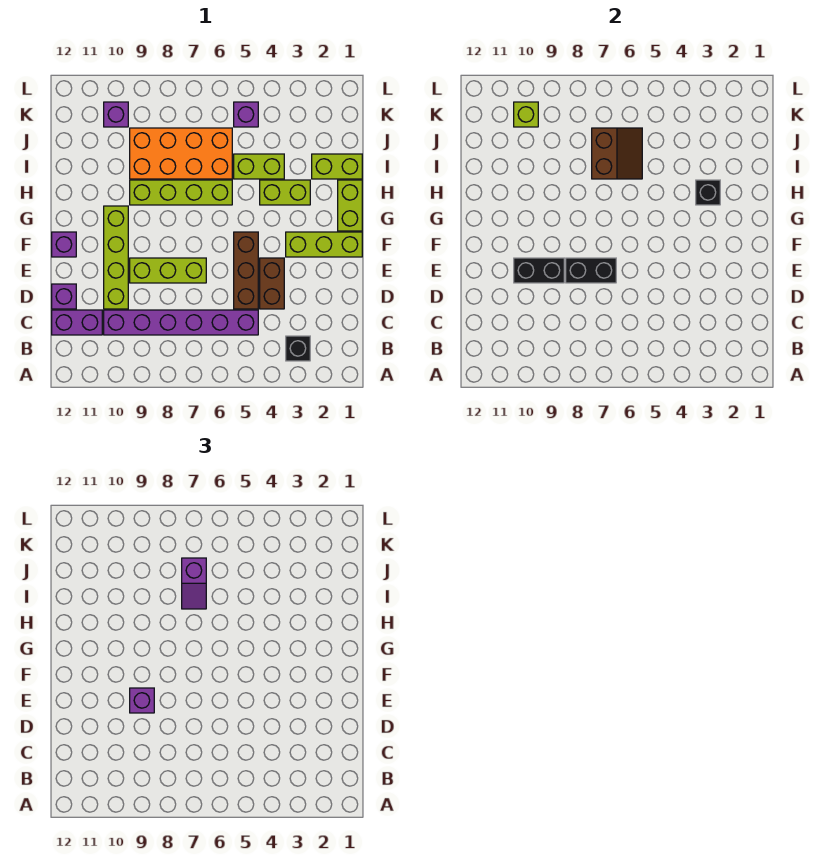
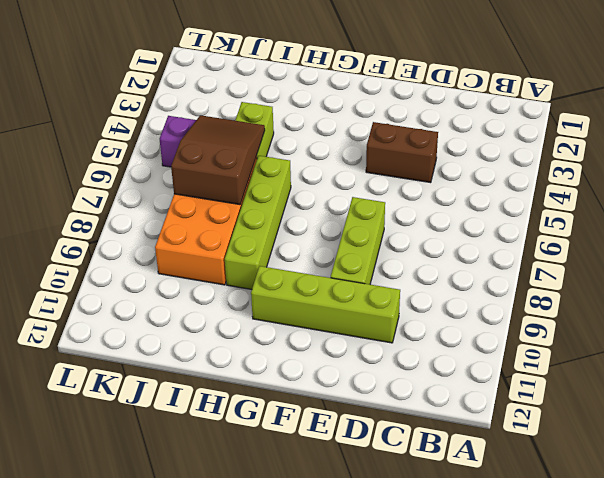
brown slope I5:J7 level 2 top 7 -> brown slope I6:J7 level 2 top 7
none -> black brick B3 level 1
none -> purple brick C5:C10 level 1
none -> purple brick C11:C12 level 1

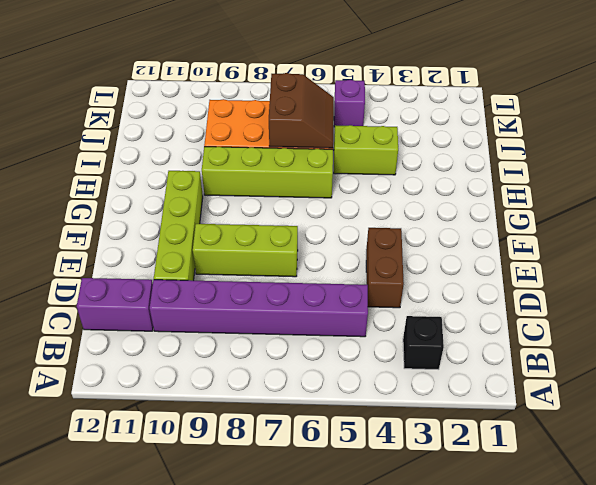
none -> brown brick D5:F5 level 1
none -> purple brick D12 level 1
none -> lime brick F1:F3 level 1

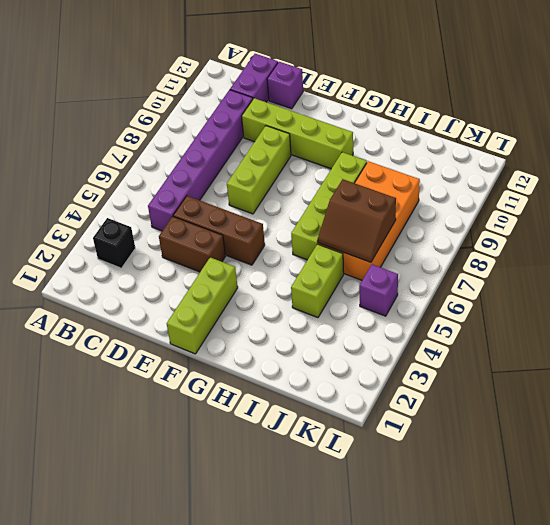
none -> purple brick F12 level 1
none -> lime brick G1:H1 level 1
none -> lime brick H3:H4 level 1

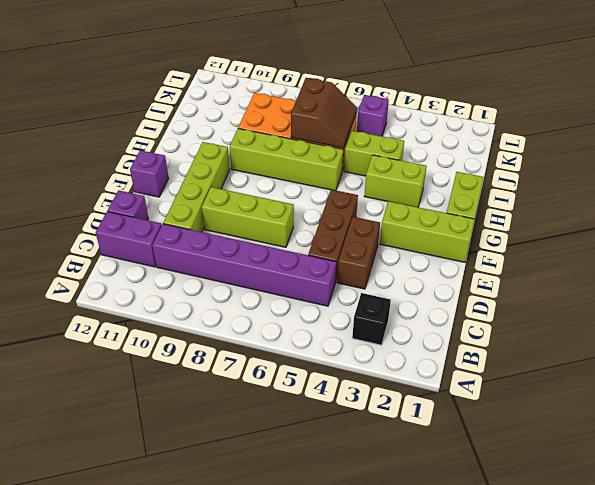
none -> lime brick I1:I2 level 1
none -> purple brick K10 level 1
none -> black brick E7:E8 level 2

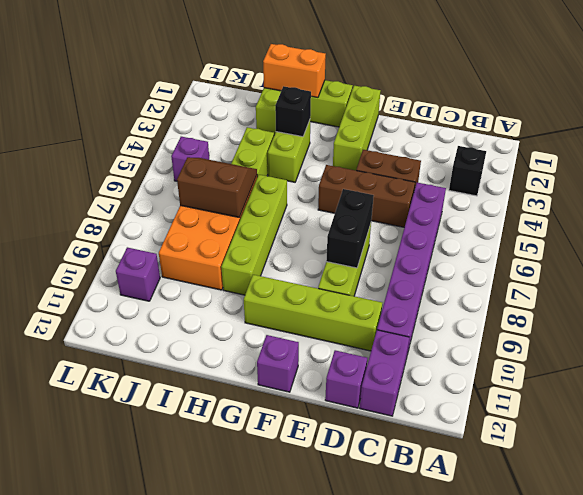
orange brick H1:I1 level 2 -> none
none -> black brick E9:E10 level 2
none -> lime brick K10 level 2
none -> purple brick E9 level 3

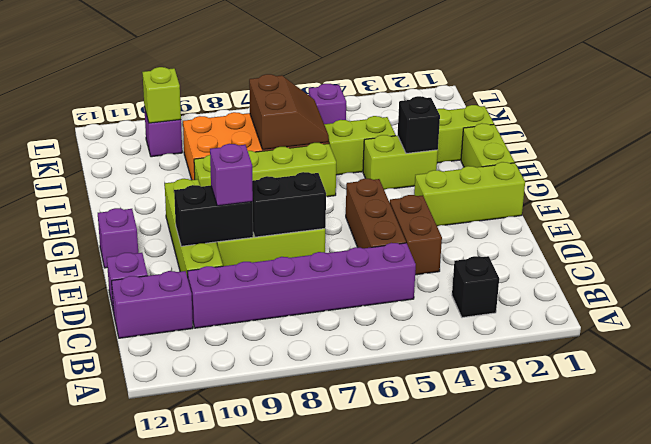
none -> purple slope I7:J7 level 3 top J

